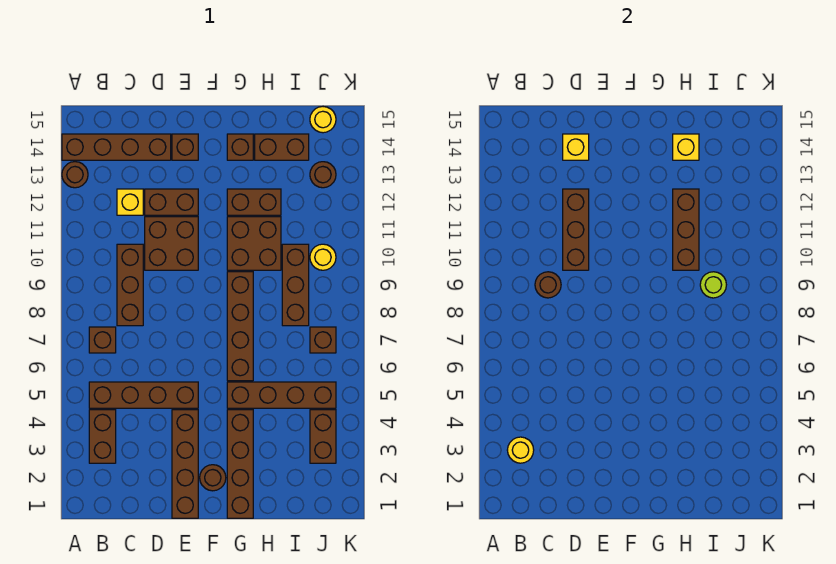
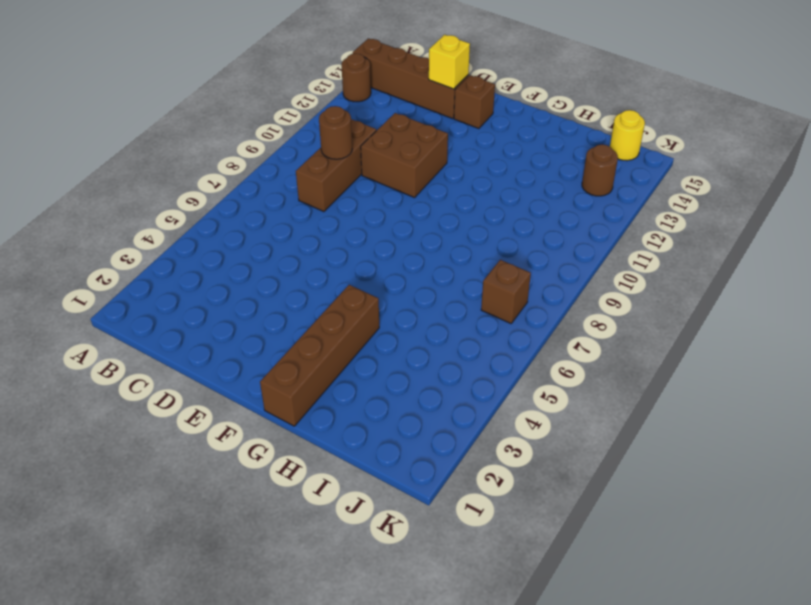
none -> brown brick B3:B4 level 1
none -> brown brick B5:E5 level 1
none -> brown brick B7 level 1
none -> yellow brick C12 level 1

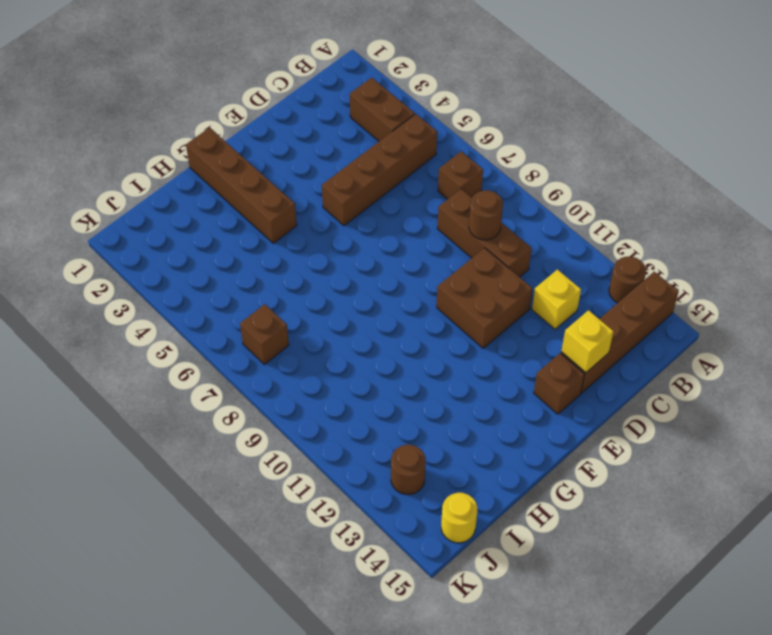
none -> brown brick D12:E12 level 1
none -> brown brick E1:E4 level 1
none -> brown round brick F2 level 1
none -> brown brick G5:J5 level 1

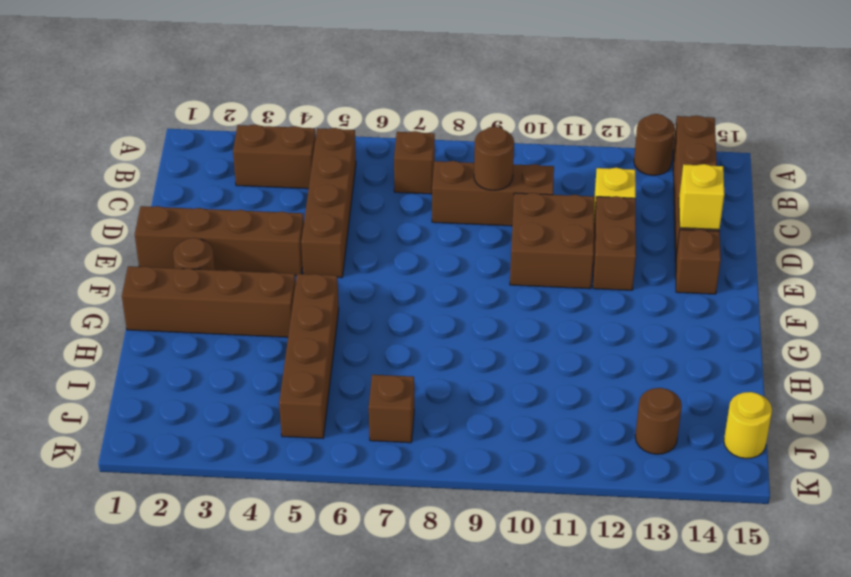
none -> brown brick G6:G9 level 1
none -> brown brick G10:H11 level 1
none -> brown brick G12:H12 level 1
none -> brown brick G14 level 1

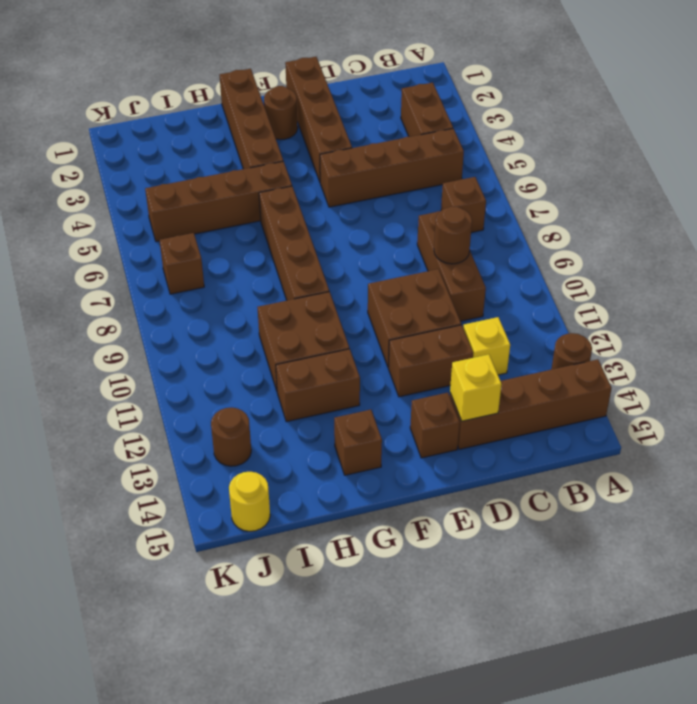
none -> brown brick H14:I14 level 1
none -> brown brick I8:I10 level 1
none -> brown brick J3:J4 level 1
none -> yellow round brick J10 level 1

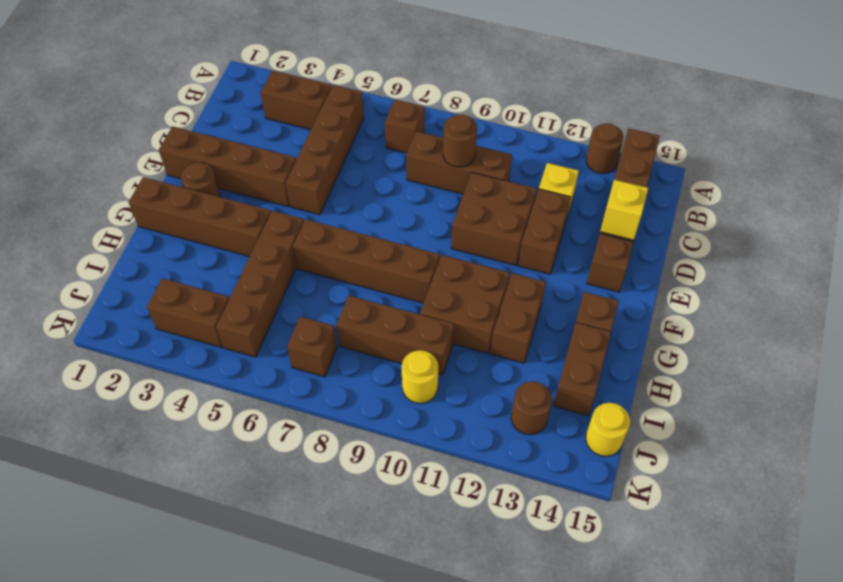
none -> yellow round brick B3 level 2
none -> brown brick D10:D12 level 2
none -> brown brick H10:H12 level 2
none -> yellow brick H14 level 2

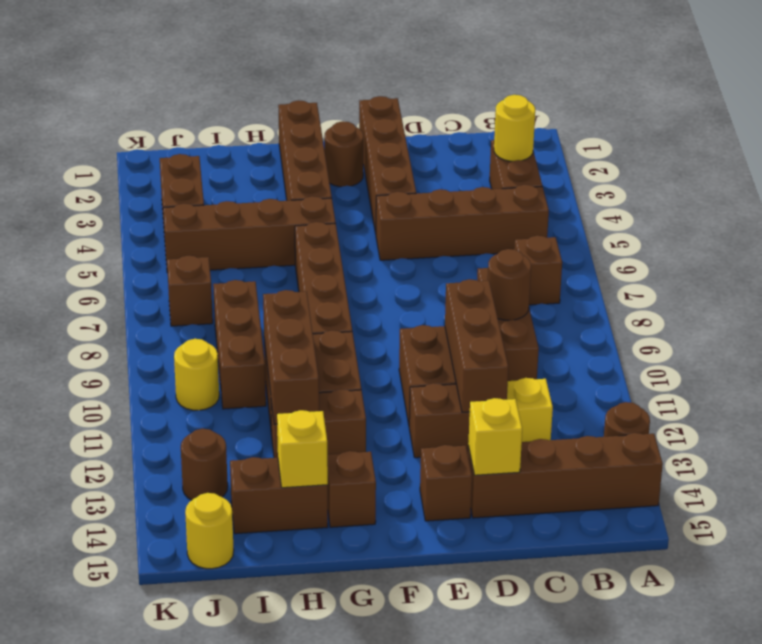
none -> lime round brick I9 level 2

